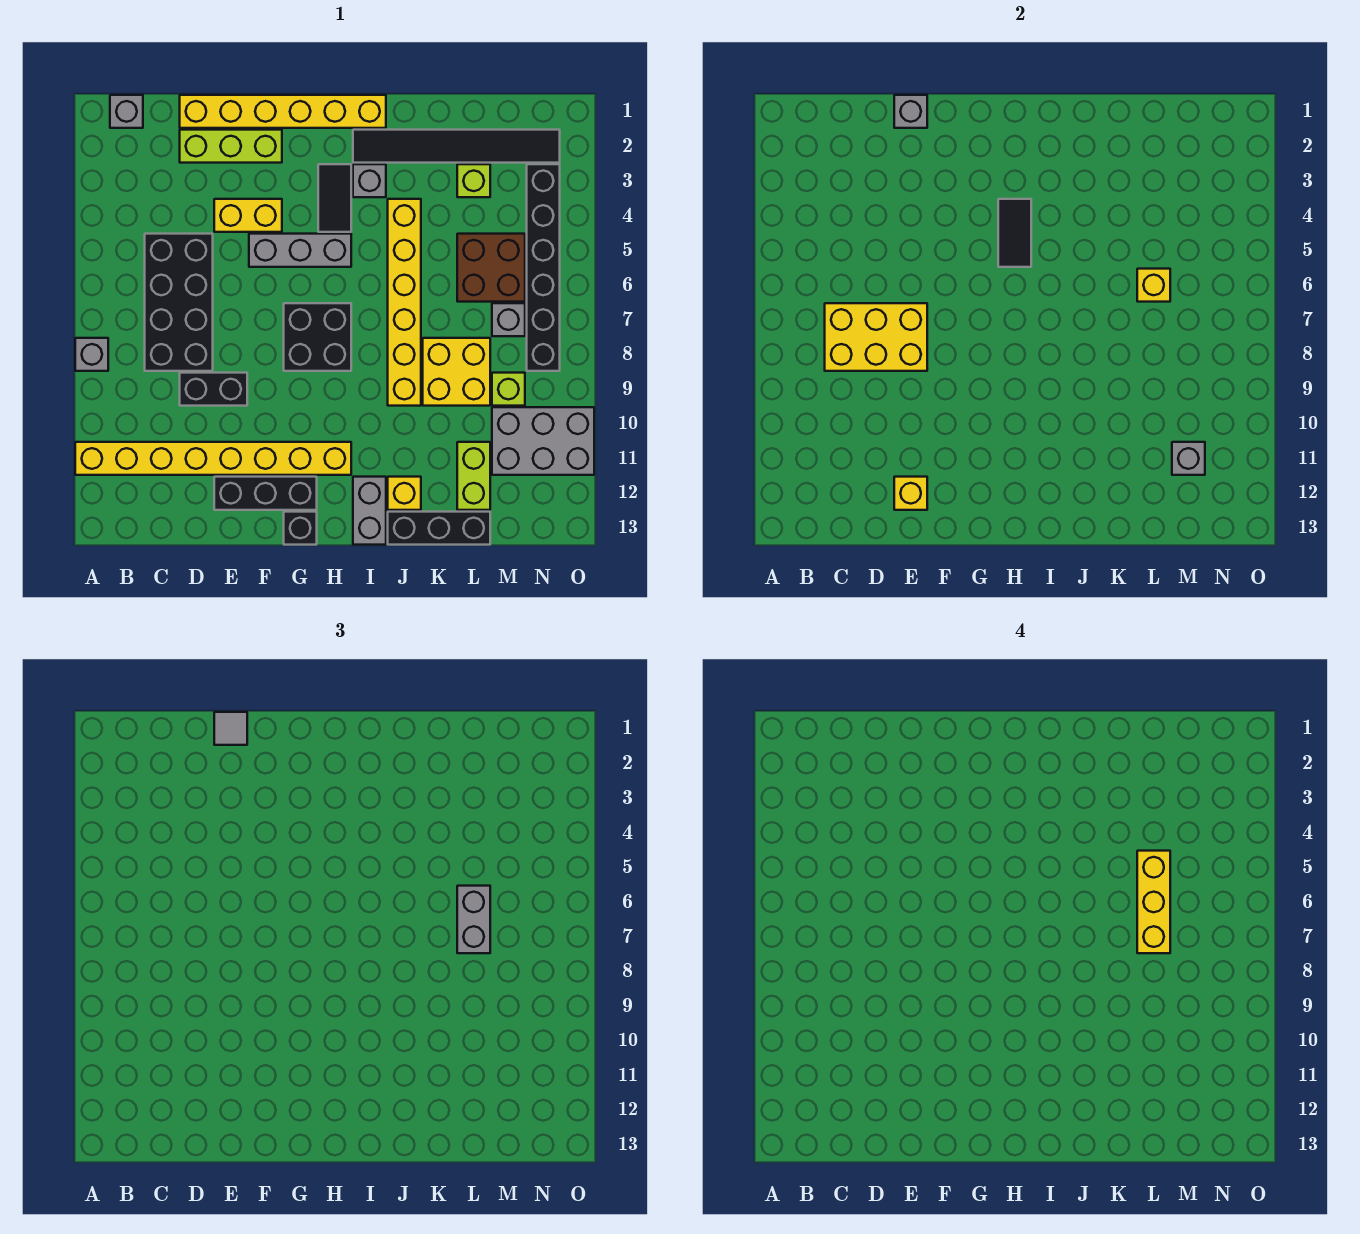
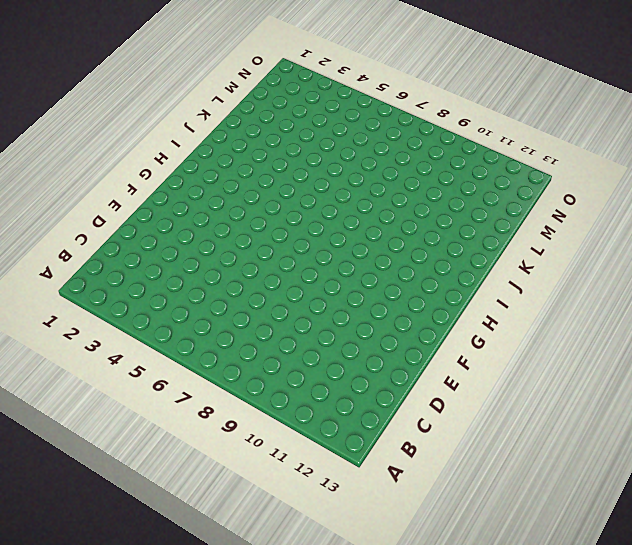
none -> grey brick A8 level 1
none -> yellow brick A11:H11 level 1
none -> grey brick B1 level 1
none -> black brick C5:D8 level 1

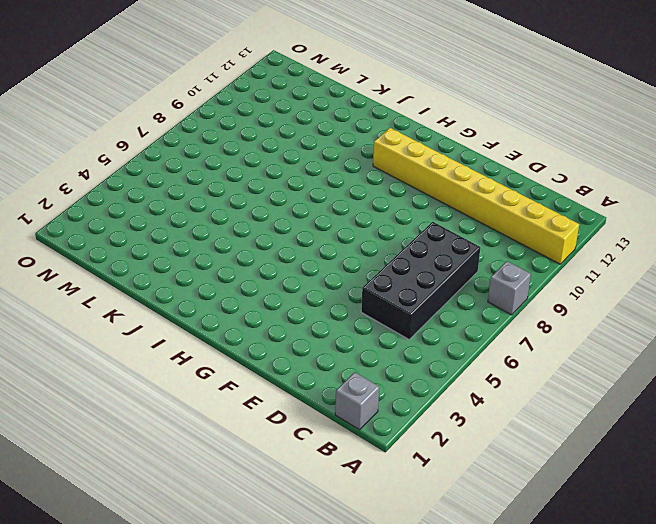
none -> yellow brick D1:I1 level 1
none -> lime brick D2:F2 level 1
none -> black brick D9:E9 level 1
none -> yellow brick E4:F4 level 1

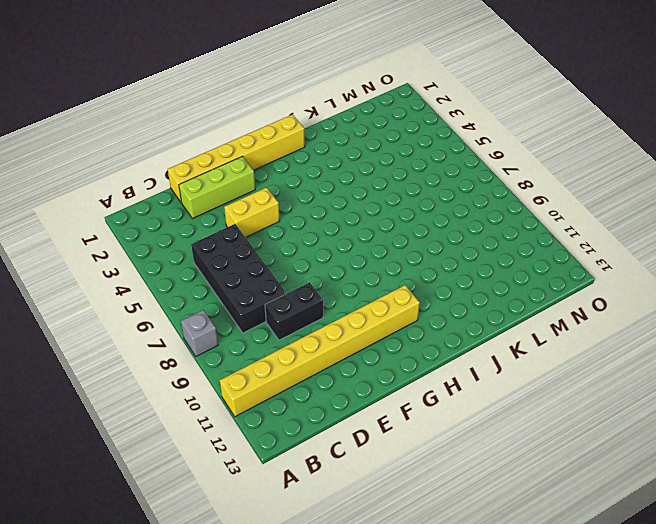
none -> grey brick B1 level 1
none -> black brick E12:G12 level 1
none -> grey brick F5:H5 level 1
none -> black brick G7:H8 level 1

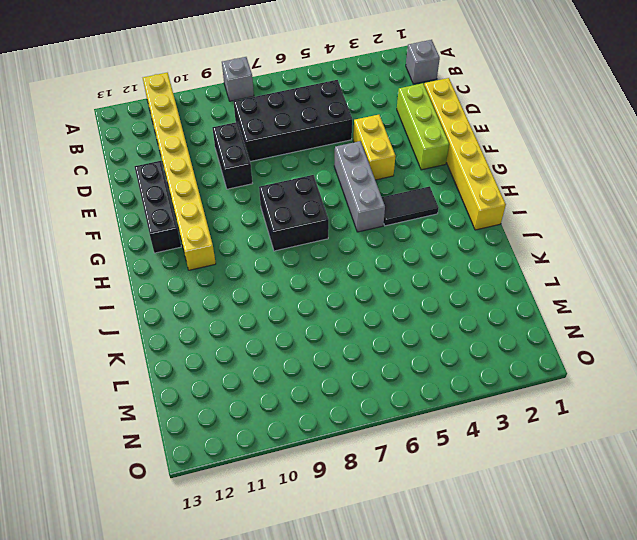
none -> black brick G13 level 1
none -> black tile I2:N2 level 1
none -> grey brick I3 level 1
none -> grey brick I12:I13 level 1

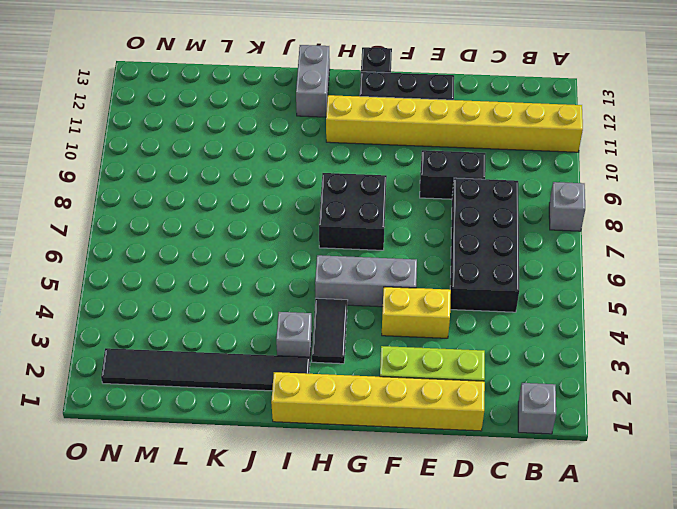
none -> yellow brick J4:J9 level 1
none -> yellow brick J12 level 1
none -> black brick J13:L13 level 1
none -> yellow brick K8:L9 level 1

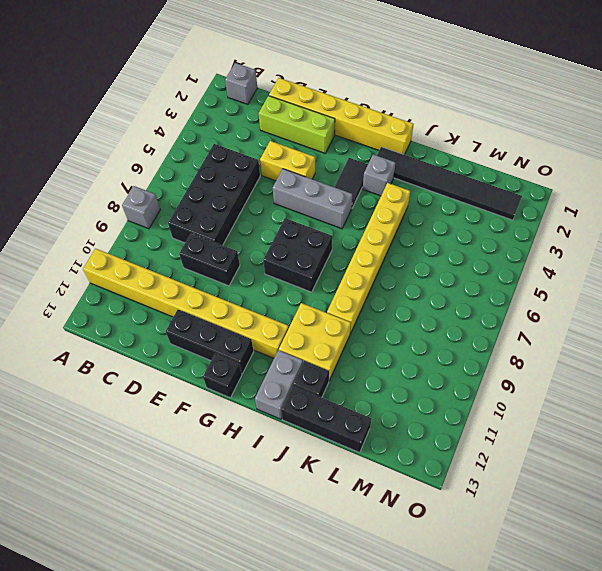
yellow brick I10:J11 level 1 -> yellow brick K8:L9 level 1
black brick J12 level 1 -> yellow brick J12 level 1
none -> lime brick L3 level 1
none -> brown brick L5:M6 level 1
none -> lime brick L11:L12 level 1
none -> grey brick M7 level 1

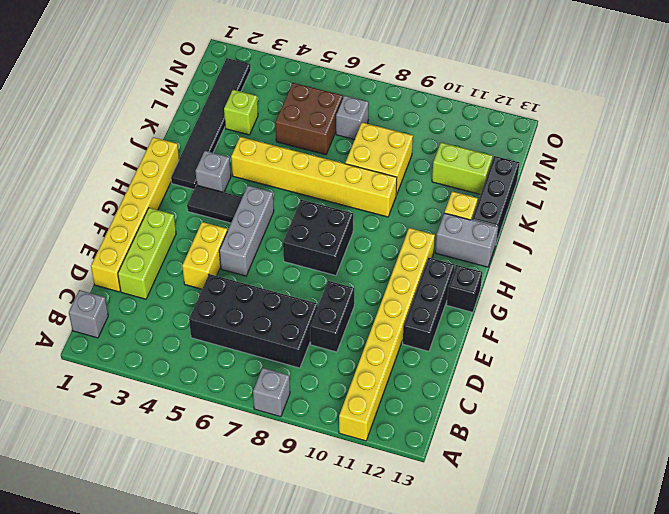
none -> lime brick M9 level 1
none -> grey brick M10:O11 level 1
none -> black brick N3:N8 level 1
none -> yellow brick C7:E8 level 2

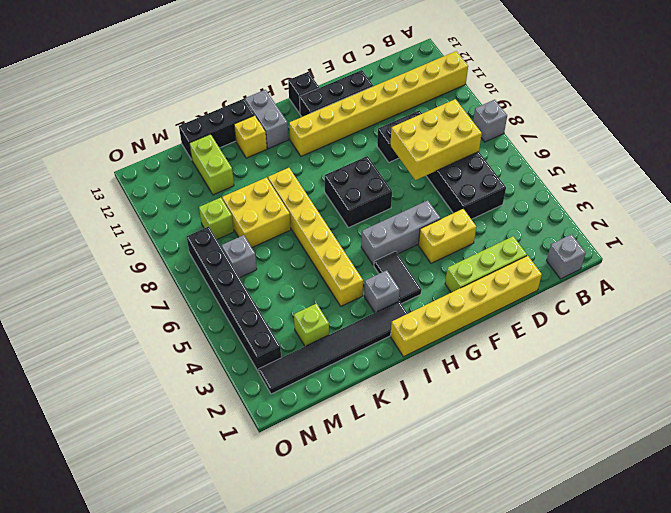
none -> brown brick L5:M6 level 1
none -> grey brick M10:O11 level 1
none -> grey brick E1 level 2
none -> yellow brick E12 level 2

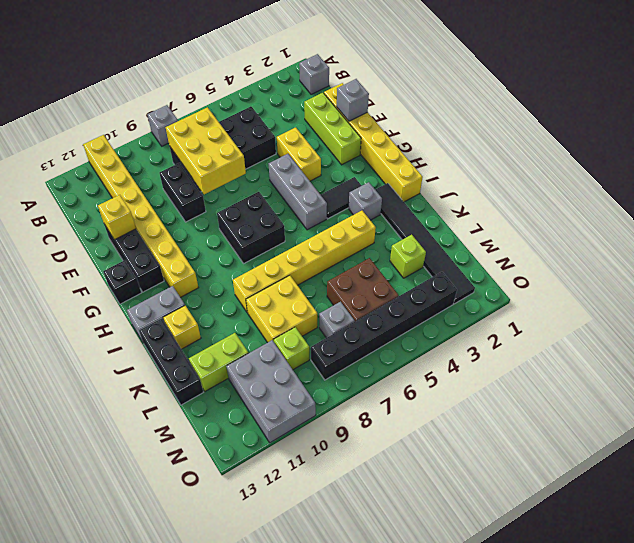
none -> black tile H4:H5 level 2
none -> yellow brick L6 level 2
none -> grey brick M11 level 2
none -> grey tile E1 level 3

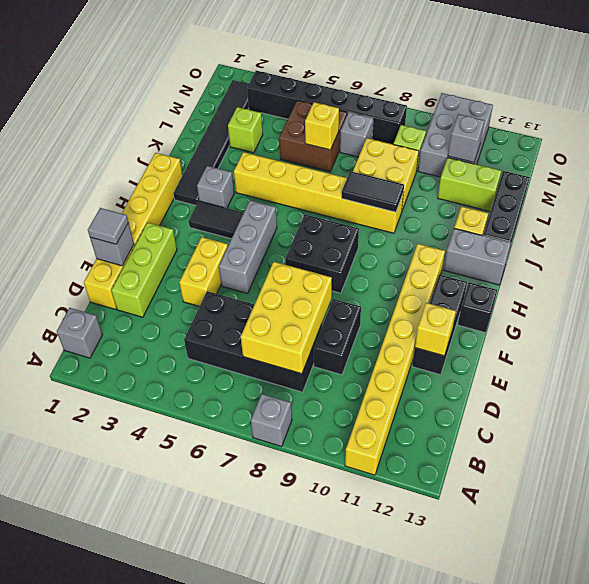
black tile J8:J9 level 2 -> black tile H4:H5 level 2
none -> grey brick L6:L7 level 3
none -> yellow brick L5:L7 level 4

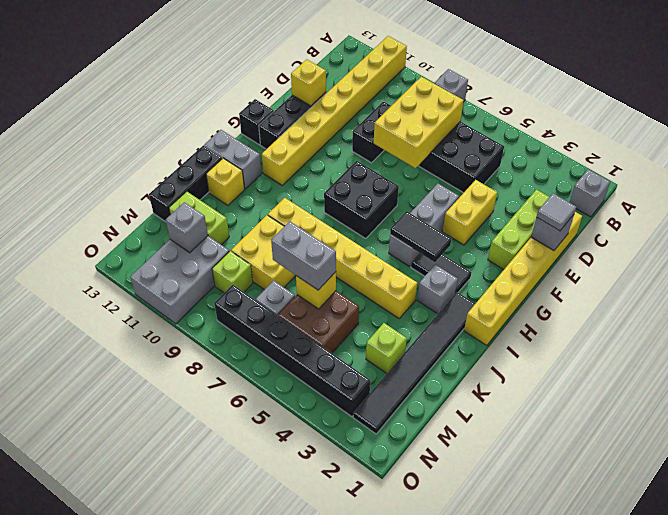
none -> yellow brick L5:L7 level 4

